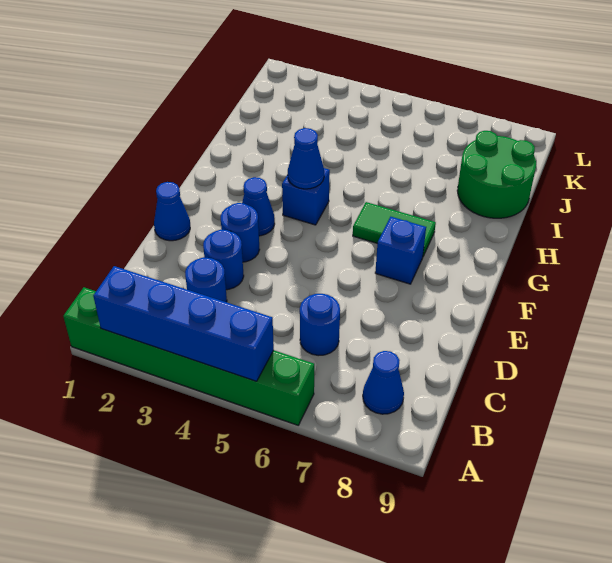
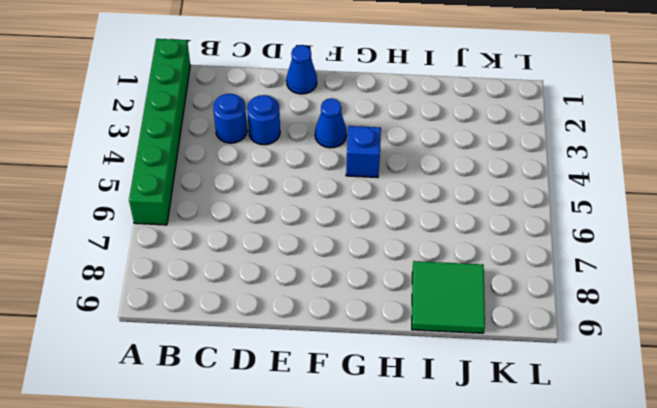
green tile I8:J9 level 1 -> green round brick I8:J9 level 1
none -> blue cone B8 level 1
none -> blue round brick C6 level 1
none -> blue round brick E3 level 1

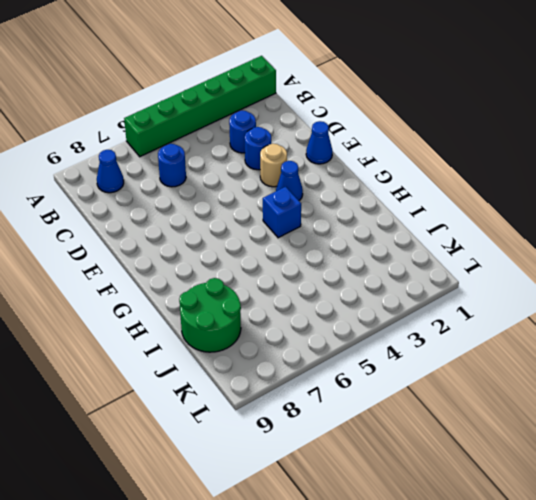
tan round brick E3 level 1 -> blue round brick E3 level 1
none -> blue brick F7 level 1
none -> green tile G6:G7 level 1
none -> blue brick A2:A5 level 2

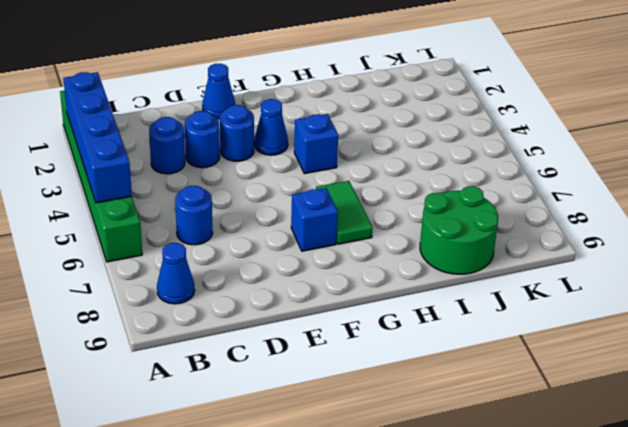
none -> blue cone G4 level 2

